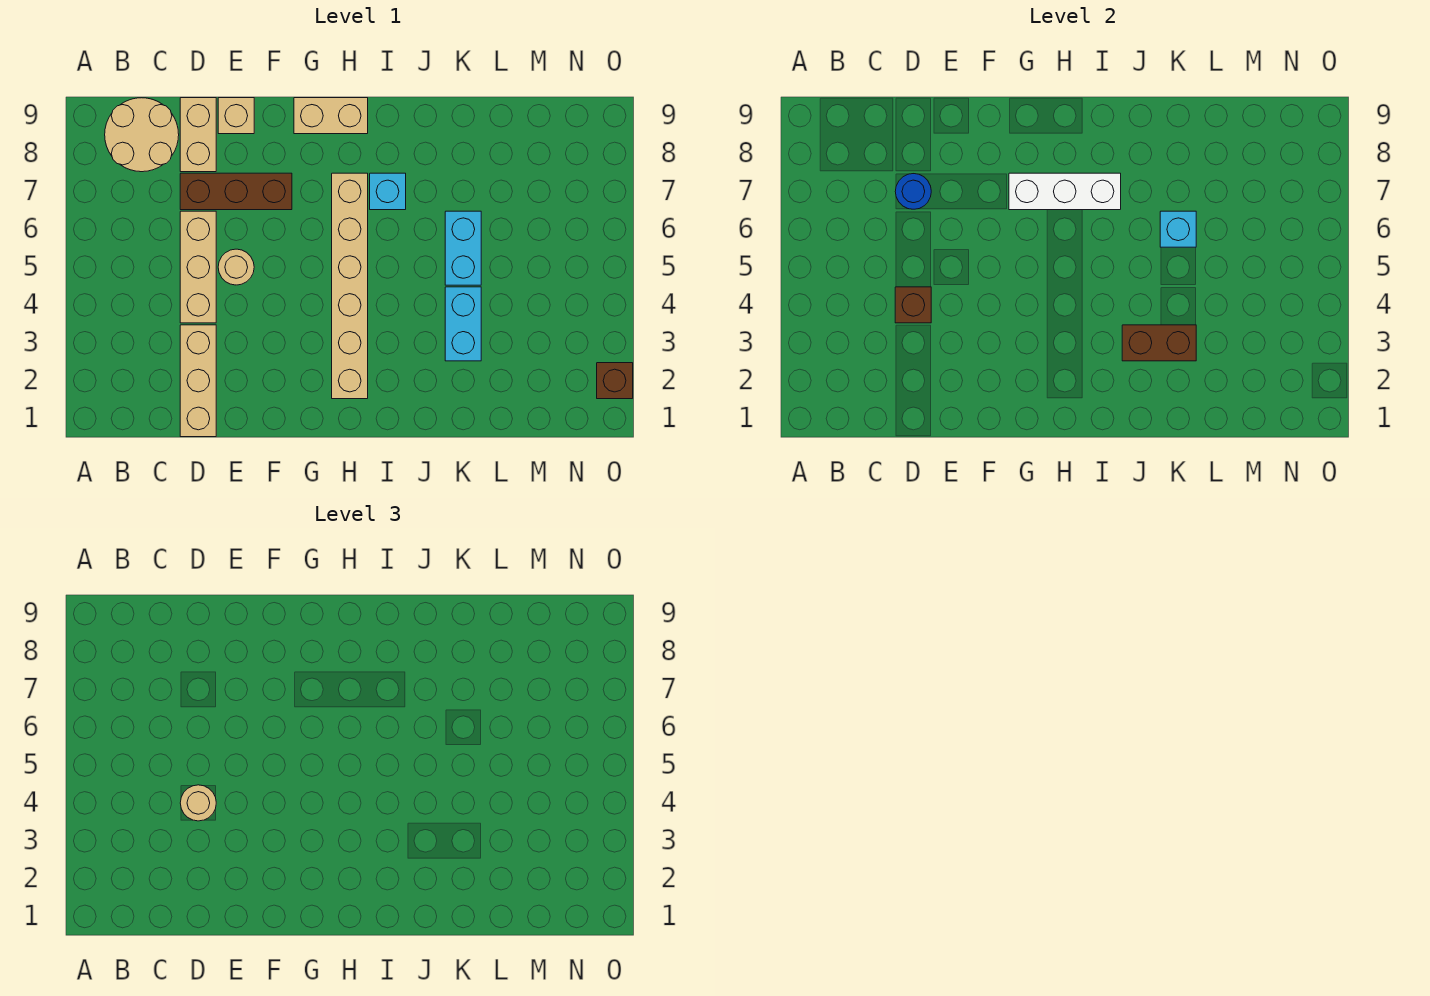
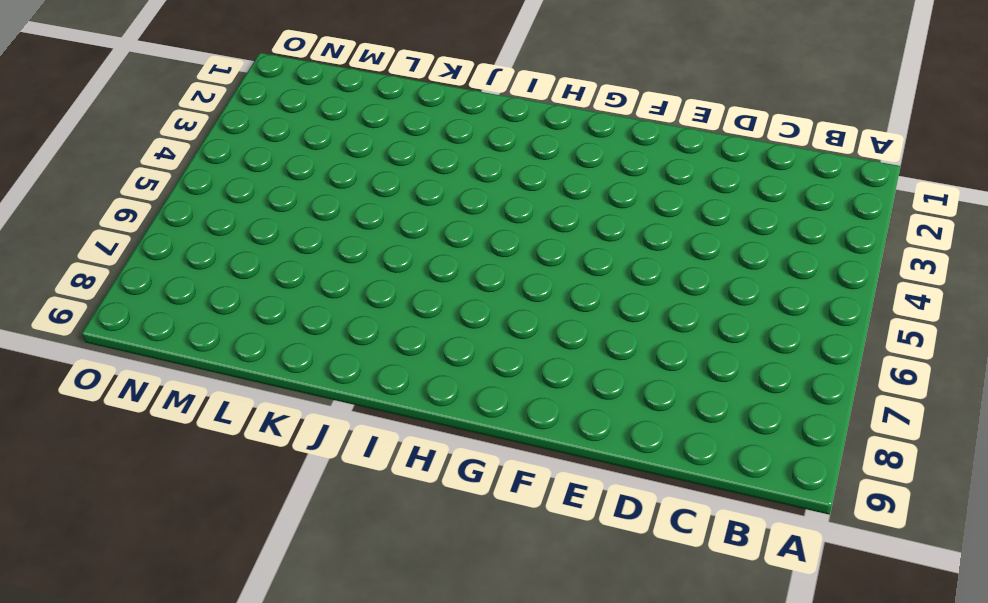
none -> tan round brick B8:C9 level 1
none -> tan brick D1:D3 level 1
none -> tan brick D4:D6 level 1

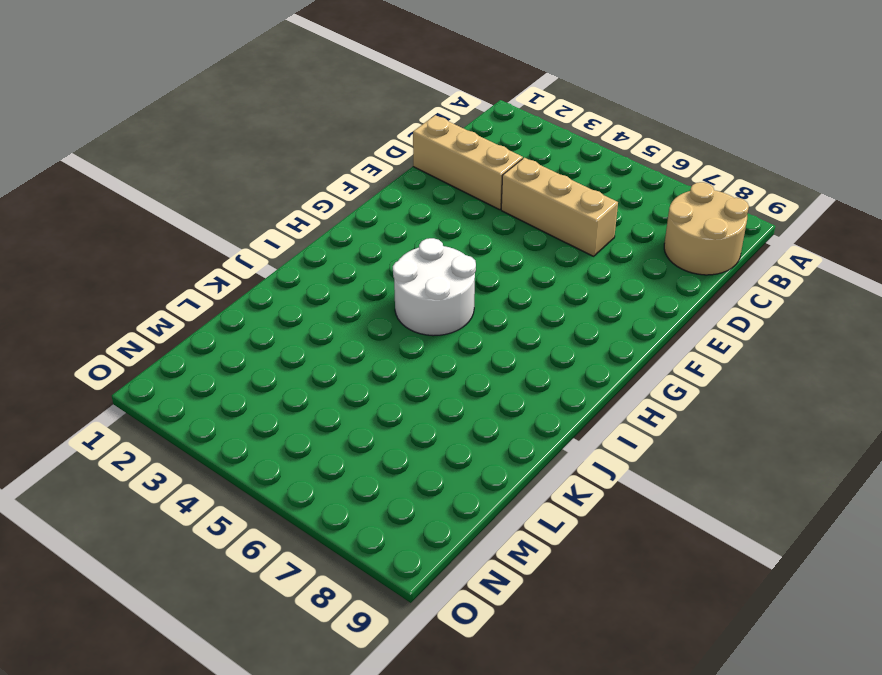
white round brick H4:I5 level 1 -> tan brick H2:H7 level 1
none -> brown brick D7:F7 level 1
none -> tan brick D8:D9 level 1
none -> tan round brick E5 level 1

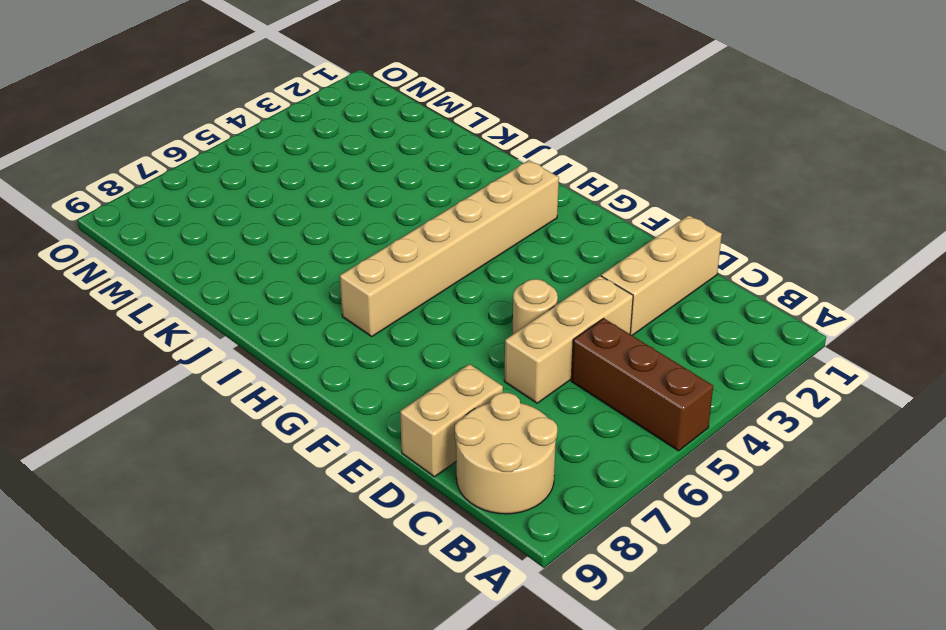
brown brick A5:C5 level 1 -> brown brick D7:F7 level 1
none -> tan brick E9 level 1
none -> tan brick G9:H9 level 1
none -> cyan brick I7 level 1

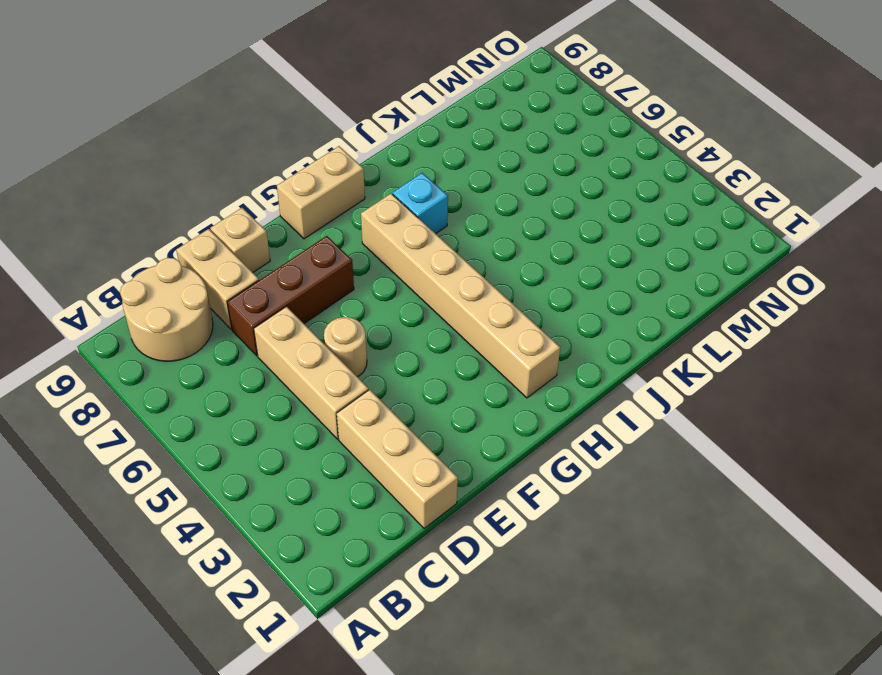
none -> cyan brick K3:K4 level 1
none -> cyan brick K5:K6 level 1
none -> brown brick O2 level 1

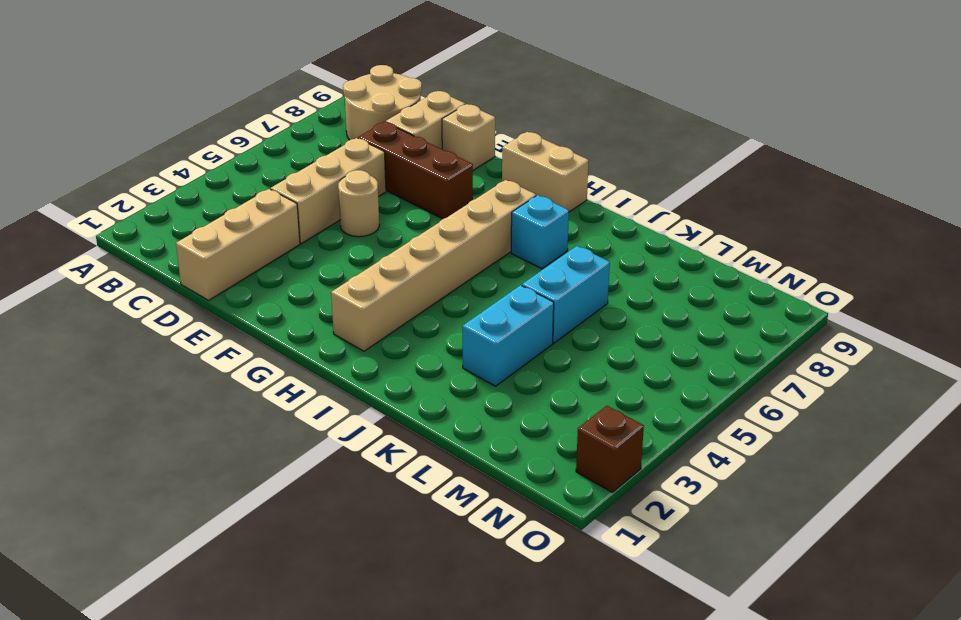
none -> brown brick D4 level 2
none -> blue round brick D7 level 2
none -> white brick G7:I7 level 2

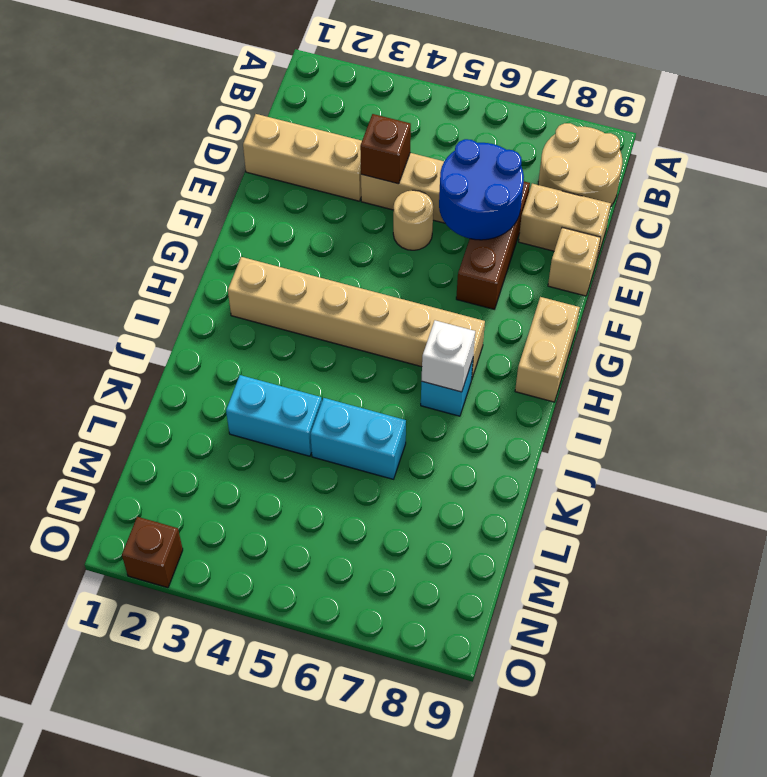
blue round brick D6:E7 level 2 -> blue round brick D7 level 2
white brick I7 level 2 -> white brick G7:I7 level 2
none -> brown brick J3:K3 level 2
none -> cyan brick K6 level 2
none -> tan round brick D4 level 3

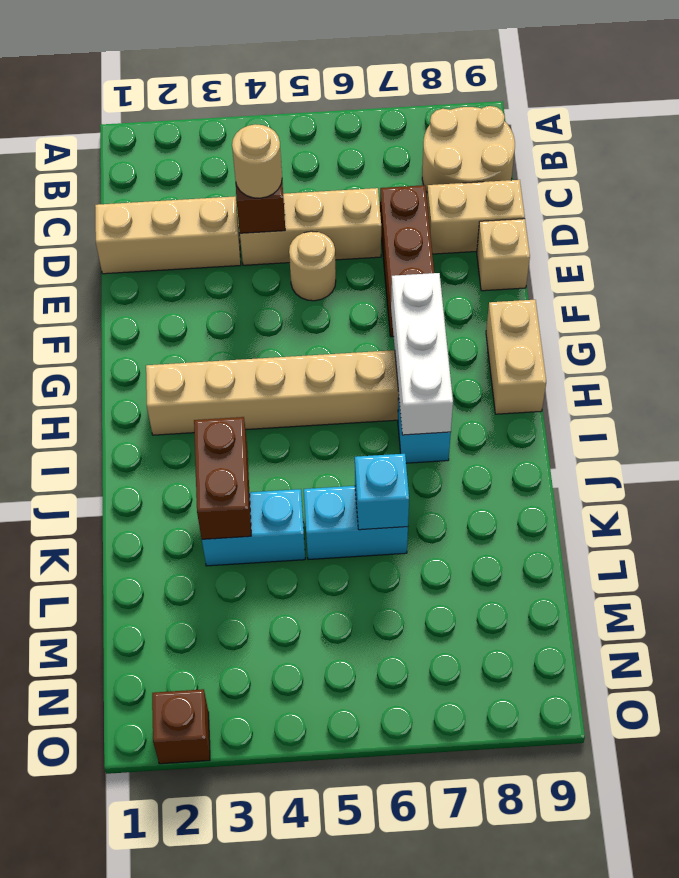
none -> blue round brick D7 level 2

